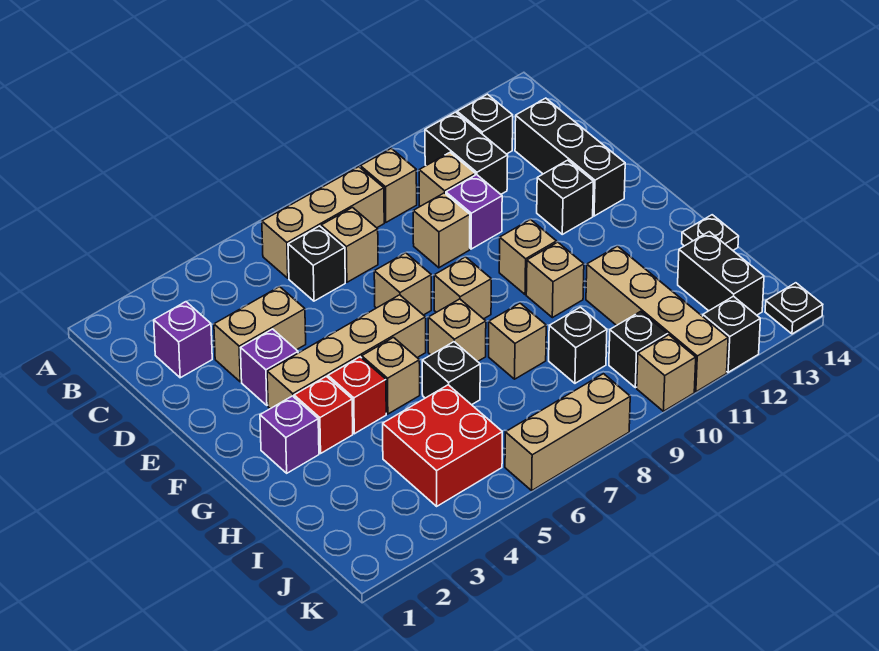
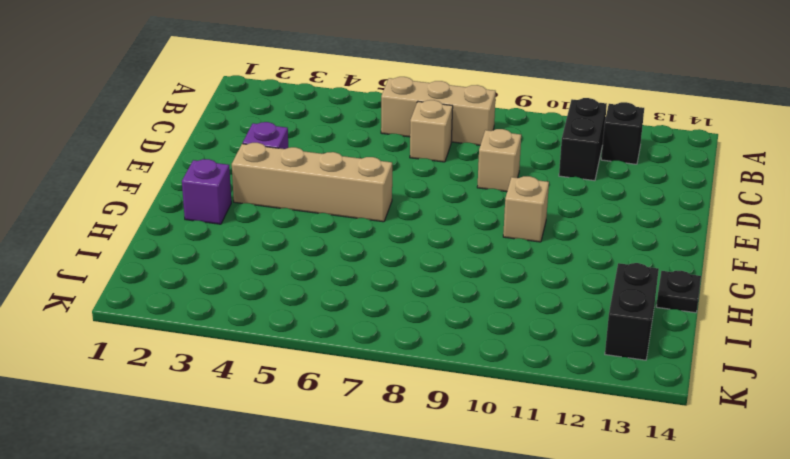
none -> tan brick B9 level 1
none -> purple brick C2 level 1
none -> black brick C6 level 1
none -> tan brick C10 level 1

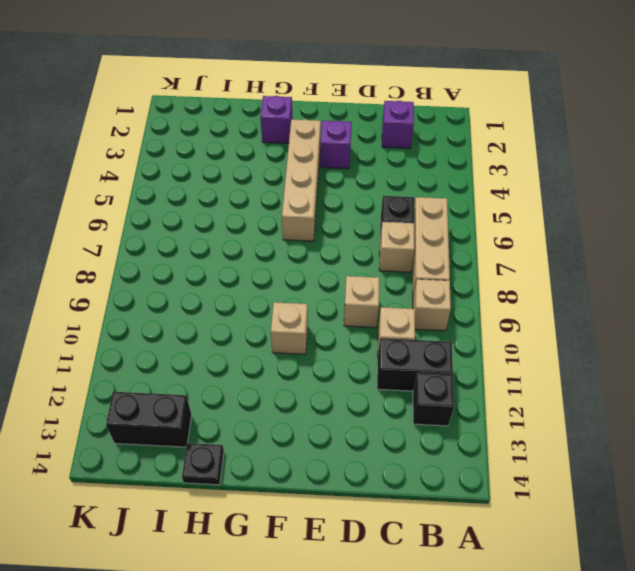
none -> black brick C13:E13 level 1
none -> tan brick D3:D4 level 1
none -> purple brick D10 level 1
none -> tan brick E7 level 1

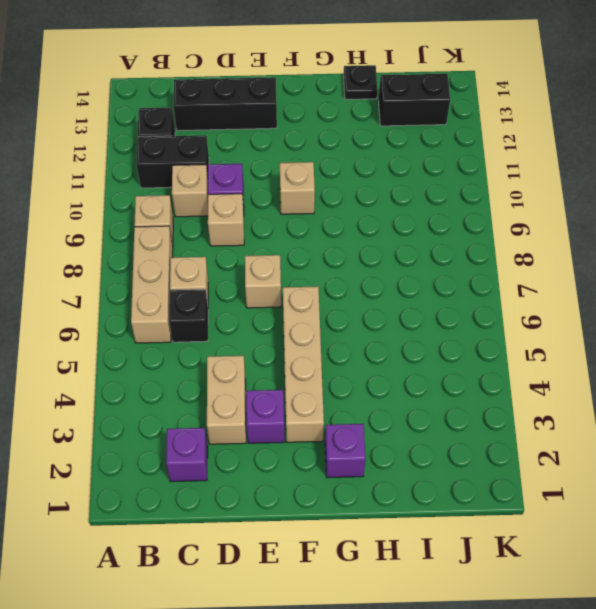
none -> black brick E12 level 1
none -> tan brick F8 level 1
none -> red brick G3 level 1
none -> red brick G4 level 1

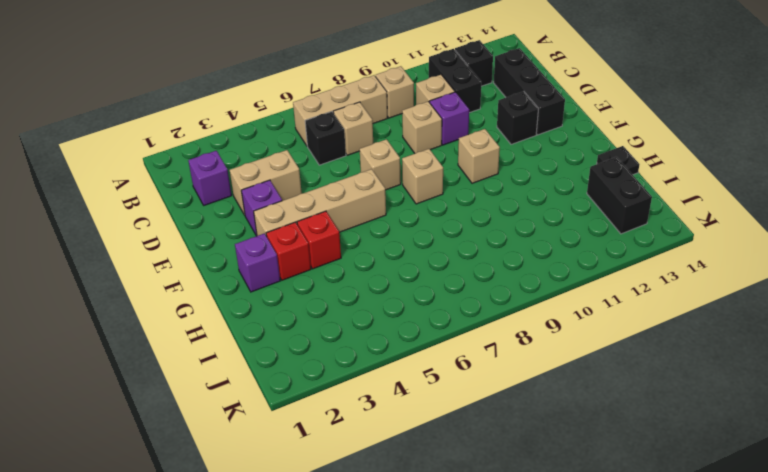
none -> tan brick G5 level 1
none -> tan brick G7 level 1
none -> tan brick G10 level 1
none -> black brick H6 level 1

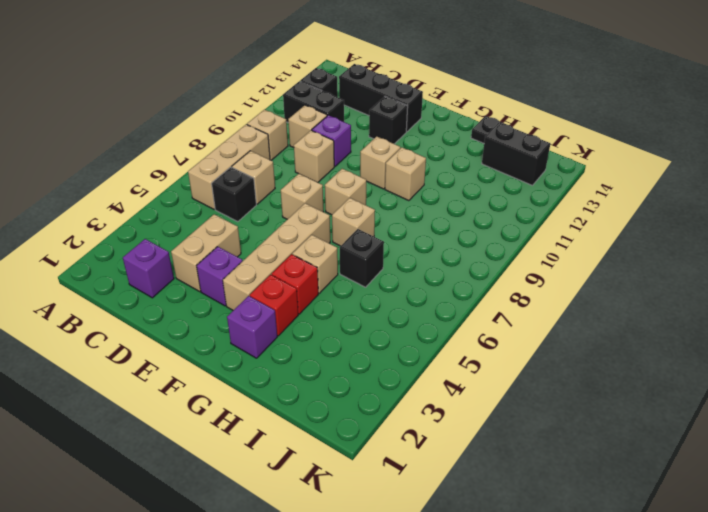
none -> tan brick H8 level 1
none -> tan brick H11:K11 level 1
none -> red brick I4:J5 level 1
none -> black brick I9 level 1

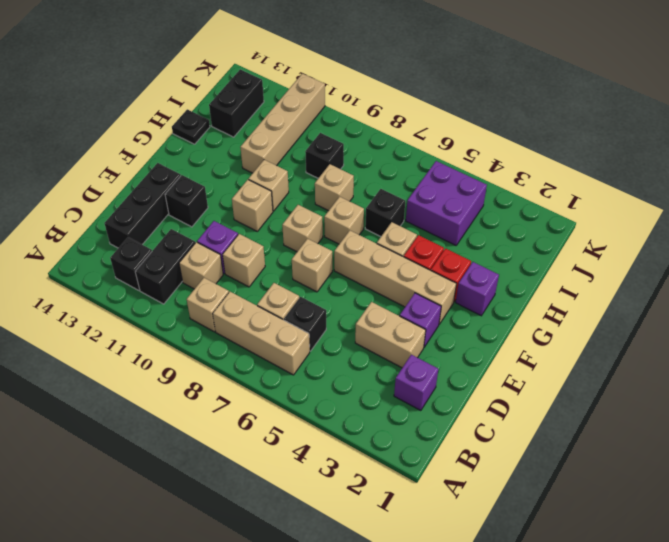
purple brick I4:J5 level 1 -> red brick I4:J5 level 1
none -> black brick J10 level 1
none -> tan brick K6:K8 level 1
none -> tan brick K10 level 1
none -> black brick K12 level 1

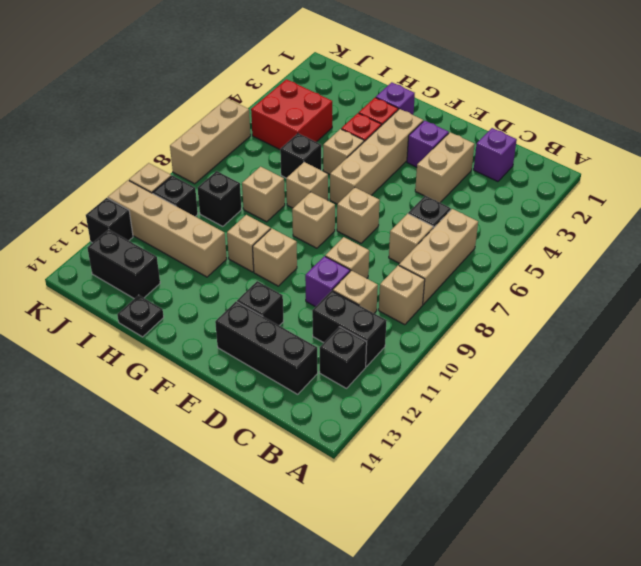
none -> black plate K14 level 1

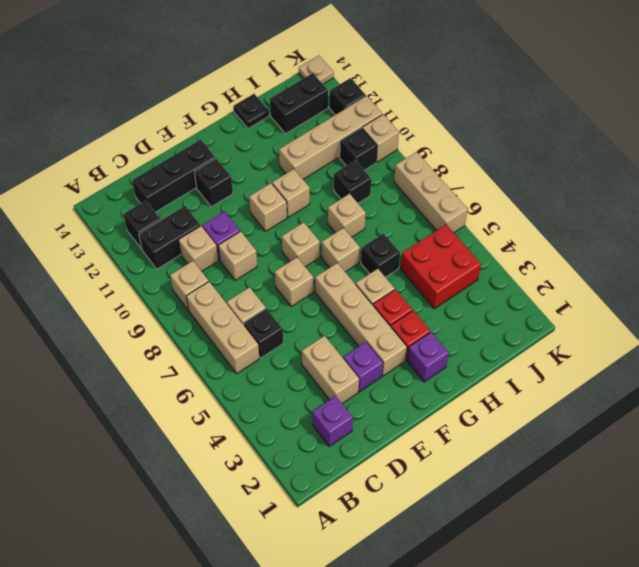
tan plate K14 level 1 -> black plate K14 level 1

